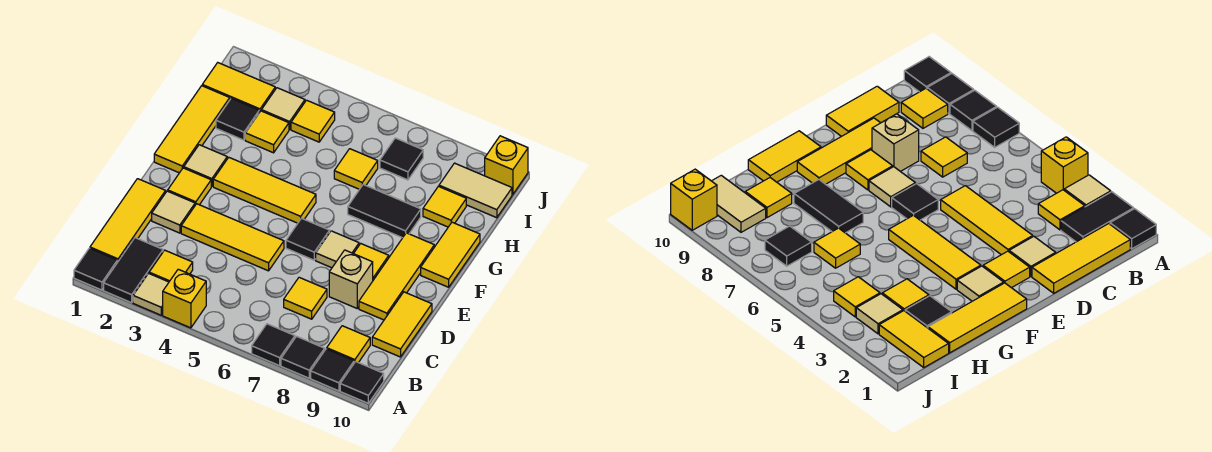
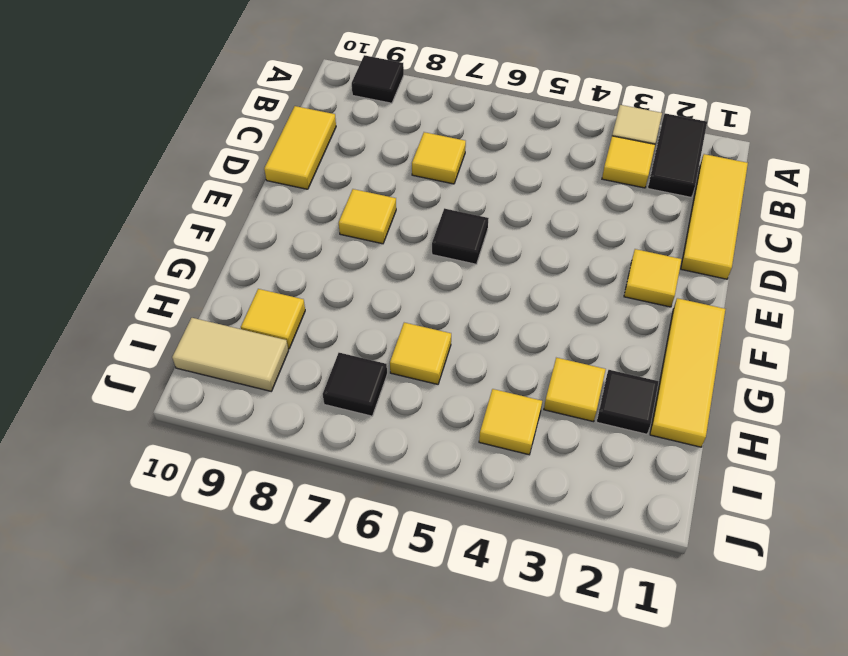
none -> black tile A1 level 1
none -> yellow brick A4 level 1
none -> black tile A7 level 1
none -> black tile A8 level 1

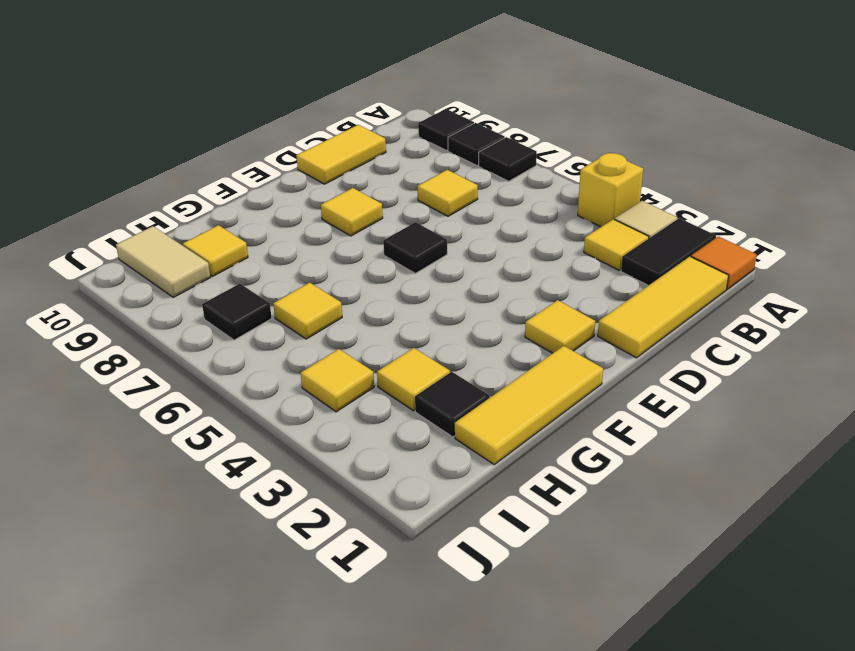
orange tile A1 level 1 -> black tile A1 level 1
none -> black tile A10 level 1
none -> yellow tile B9 level 1
none -> tan tile D2 level 1
none -> yellow tile D3:D5 level 1

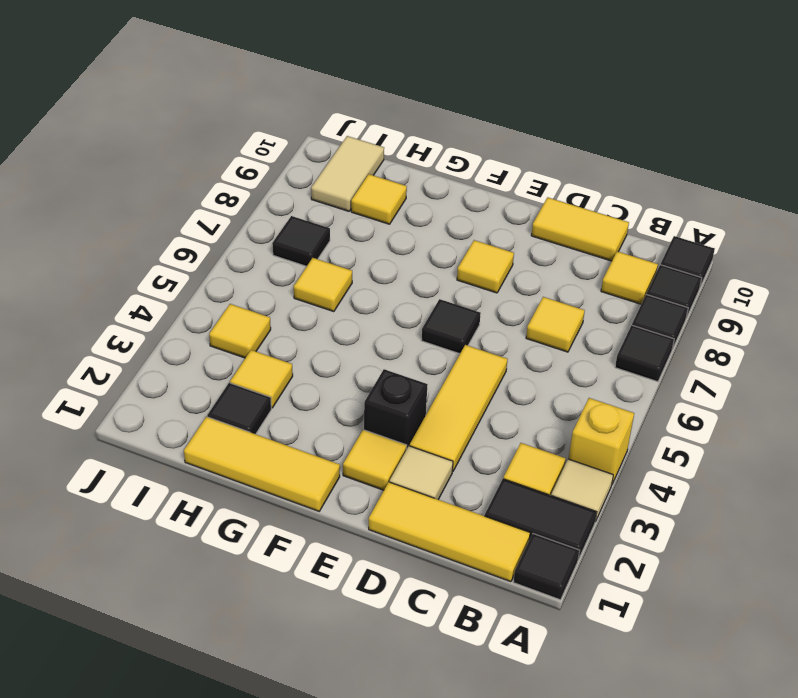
black brick E3 level 1 -> none
none -> tan brick D8 level 1
none -> yellow tile D9:F9 level 1
none -> tan tile E7 level 1
none -> tan tile F2 level 1

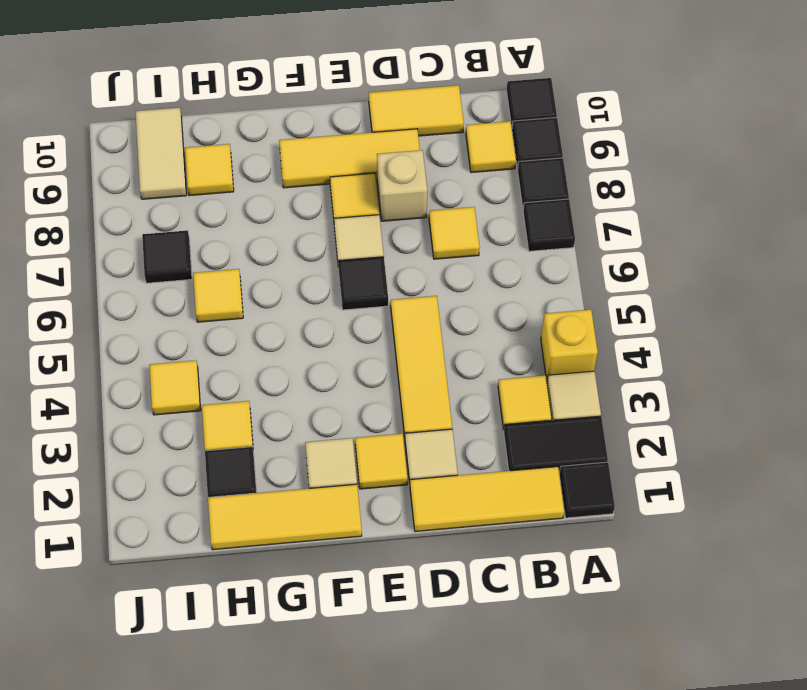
none -> yellow tile F3:F5 level 1
none -> yellow tile F10:G10 level 1
none -> black tile G7:G8 level 1
none -> yellow tile I1:I2 level 1

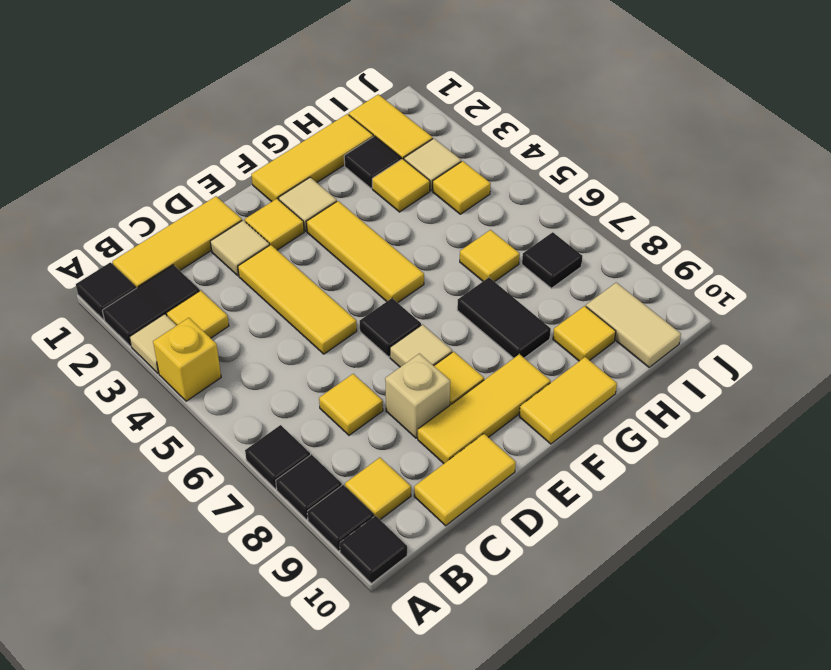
none -> yellow brick J10 level 1

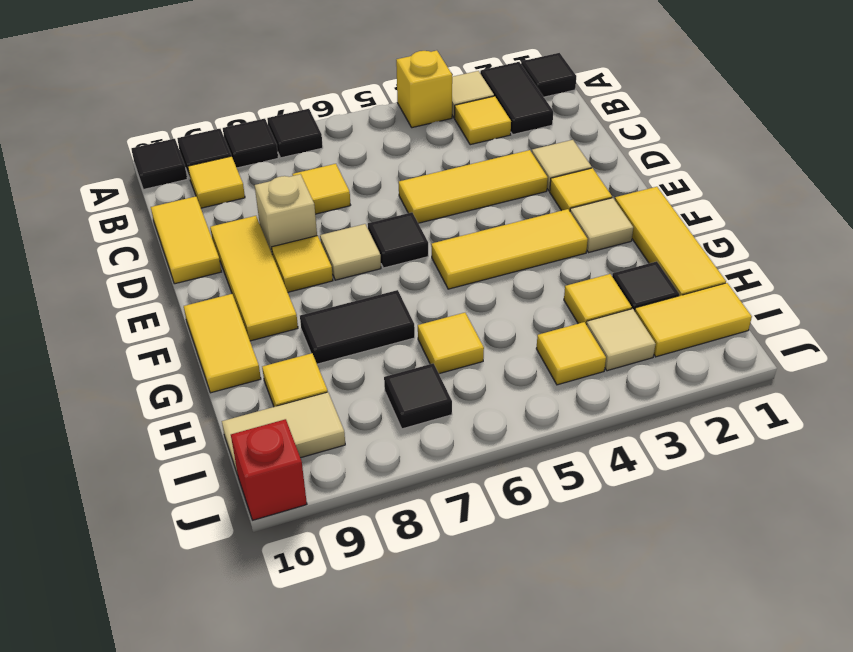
red brick J10 level 1 -> yellow brick J10 level 1
none -> yellow tile B1:D1 level 1

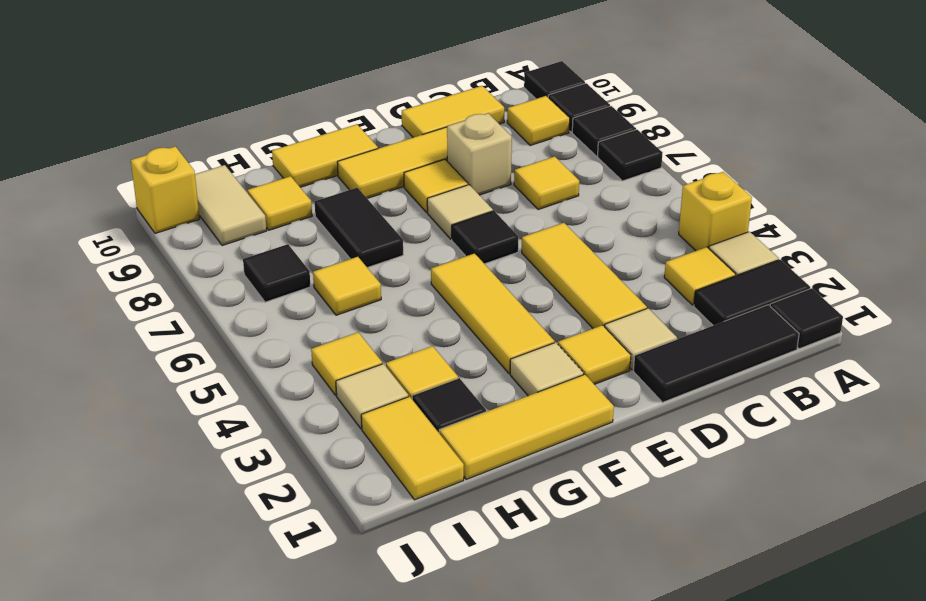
black tile B1:D1 level 1 -> yellow tile B1:D1 level 1

